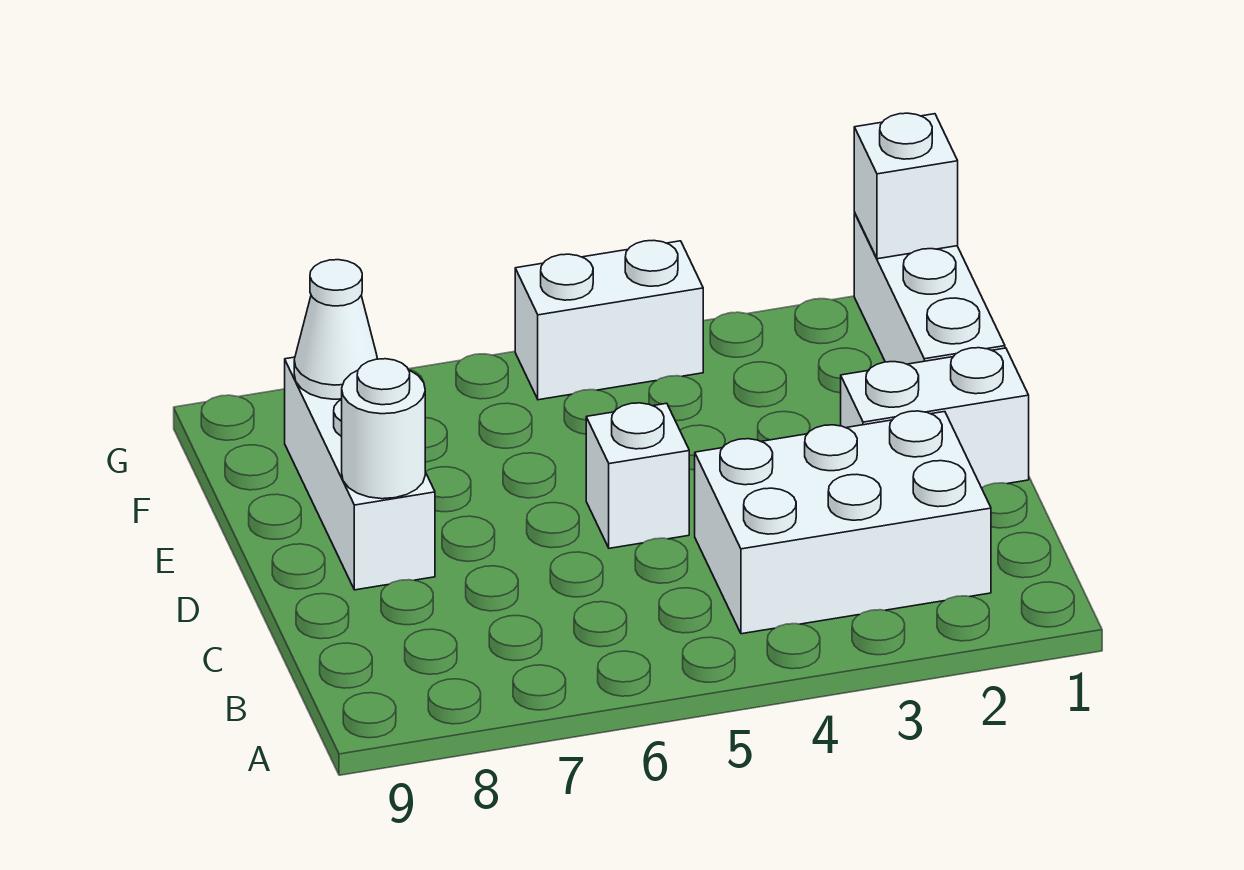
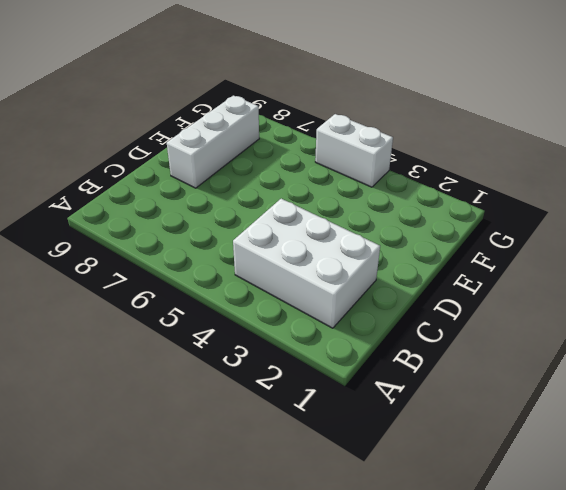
none -> white brick D1:D2 level 1
none -> white brick D5 level 1

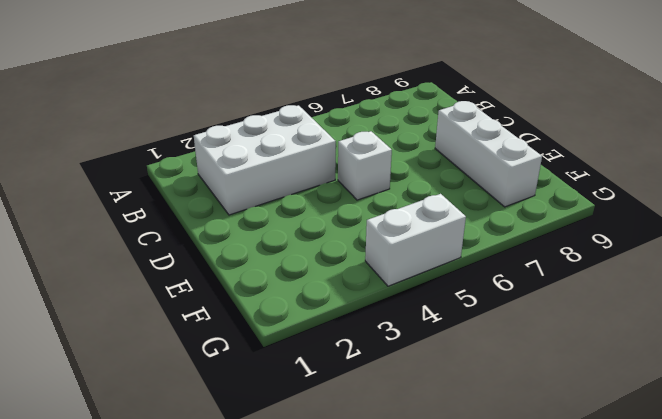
none -> white brick D1:D2 level 1
none -> white brick E1:G1 level 1

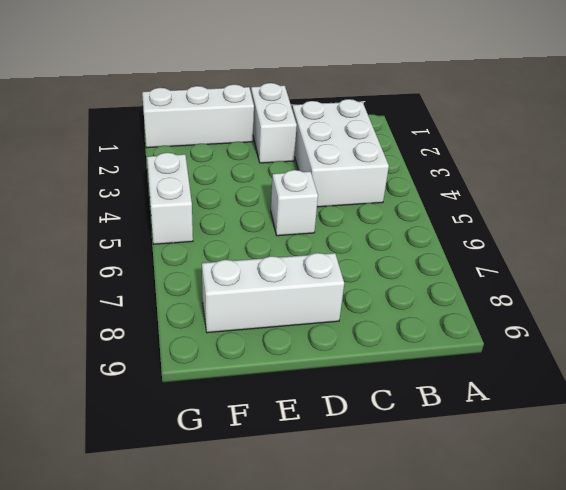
none -> white round brick D8 level 2
none -> white cone F8 level 2

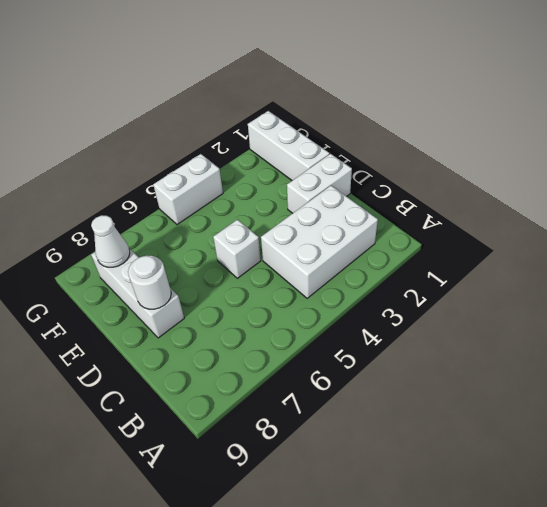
none -> white brick G1 level 2

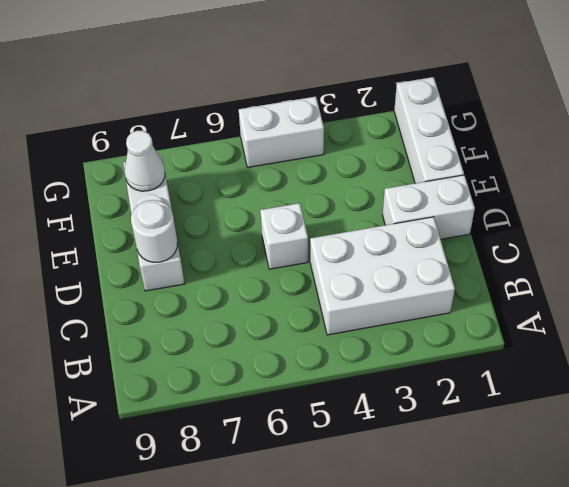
none -> white brick G1 level 2

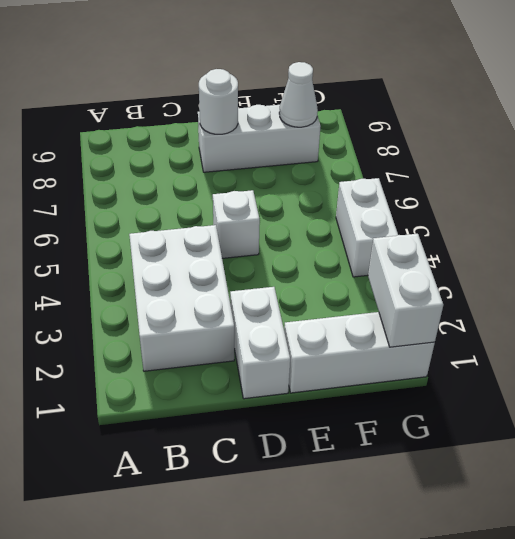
white brick G1:G2 level 2 -> white brick G1 level 2

